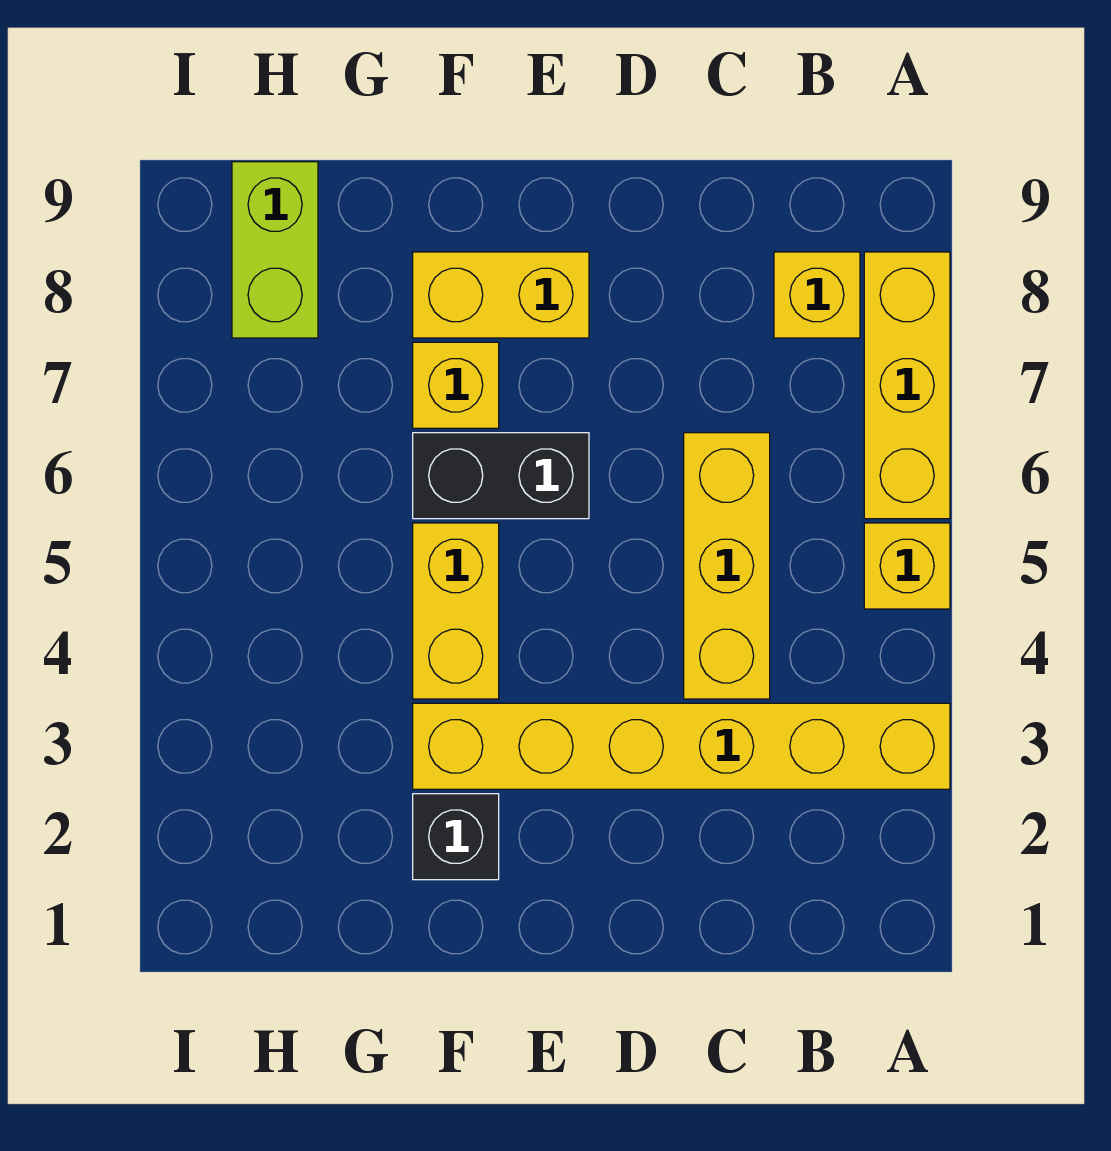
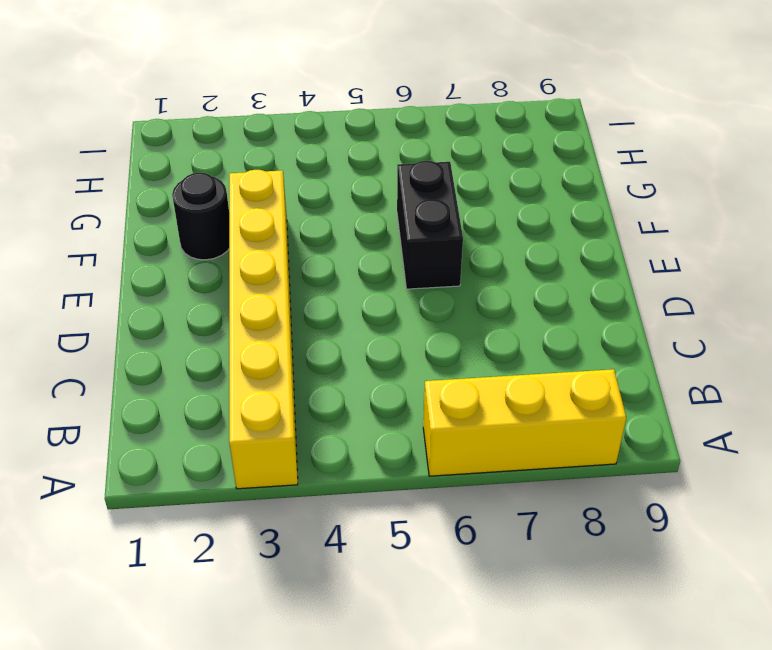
black round brick F2 level 1 -> black brick F2 level 1
none -> yellow brick A5 level 1
none -> yellow brick B8 level 1

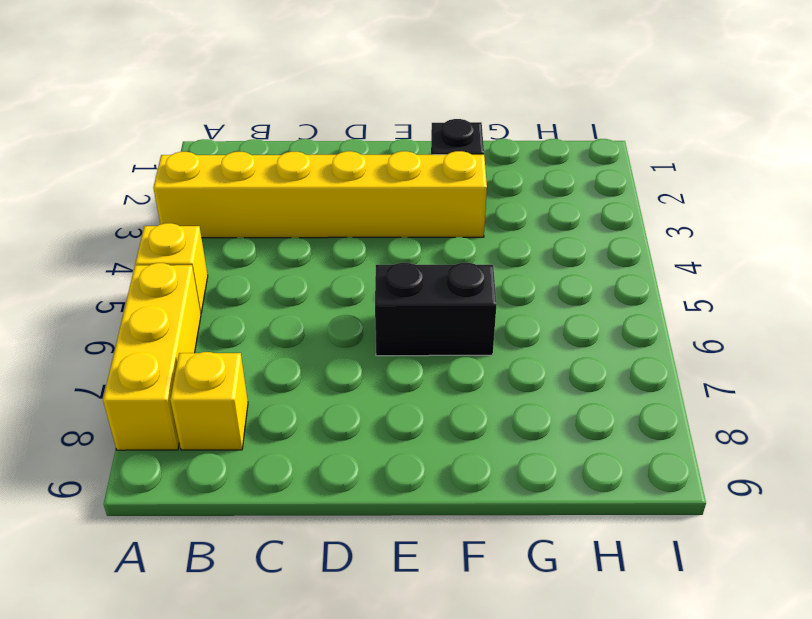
none -> yellow brick C4:C6 level 1
none -> yellow brick E8:F8 level 1

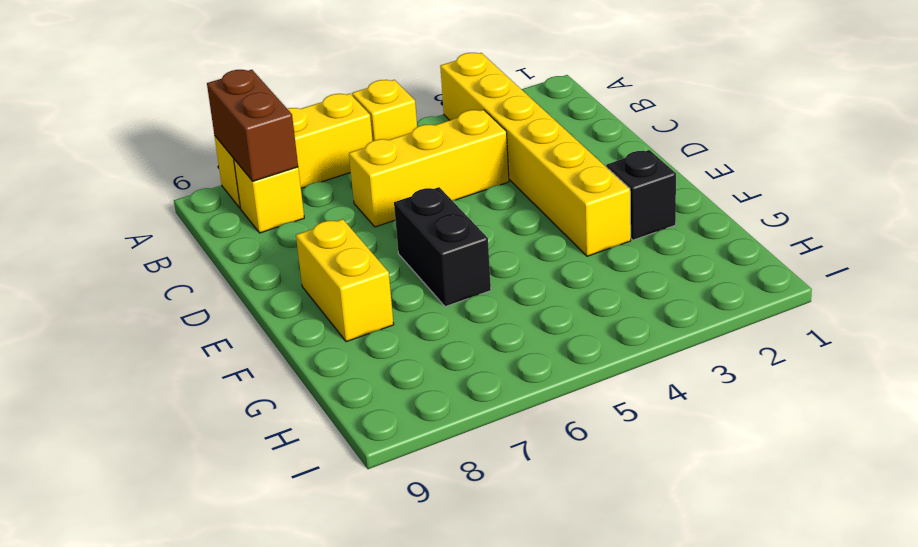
brown brick A8:B8 level 2 -> none
none -> yellow brick F4:F5 level 1
none -> yellow brick F7 level 1

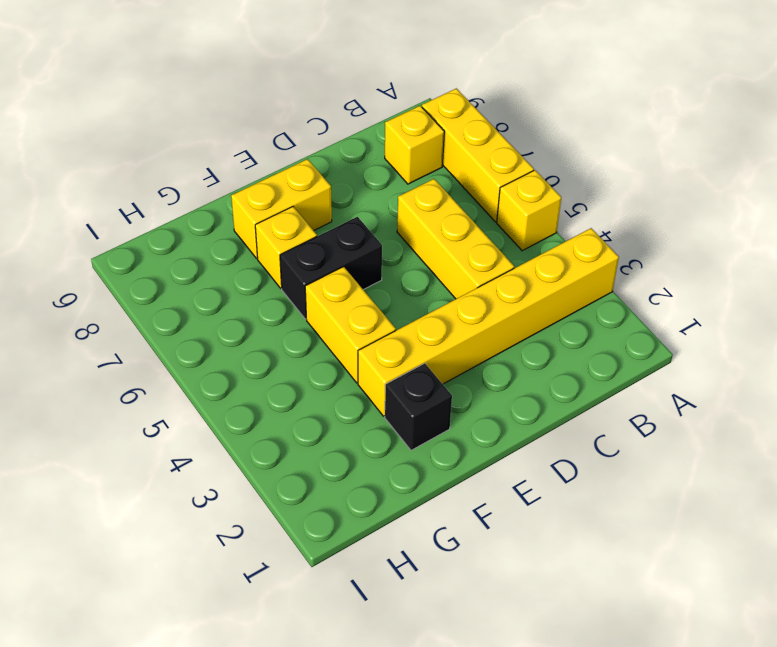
none -> lime brick H8:H9 level 1

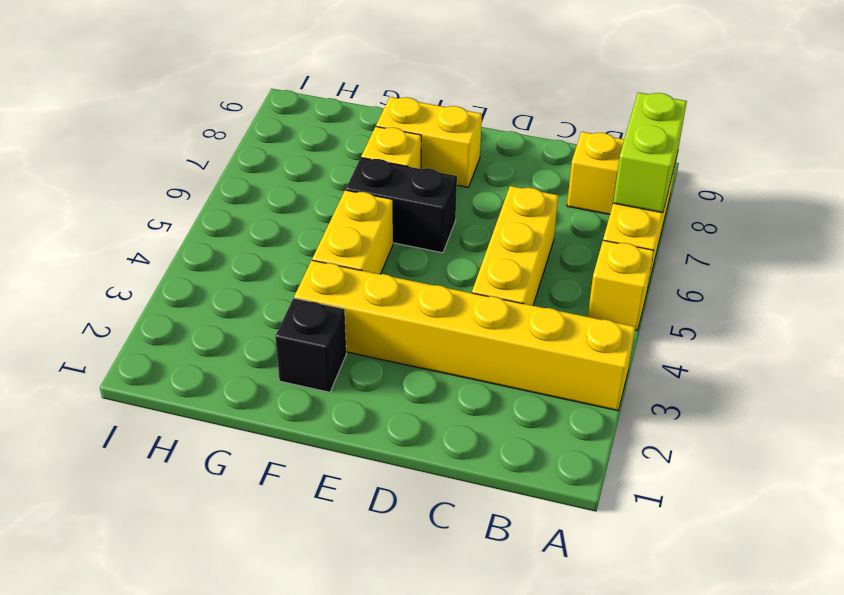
lime brick A7:A8 level 2 -> lime brick H8:H9 level 1

